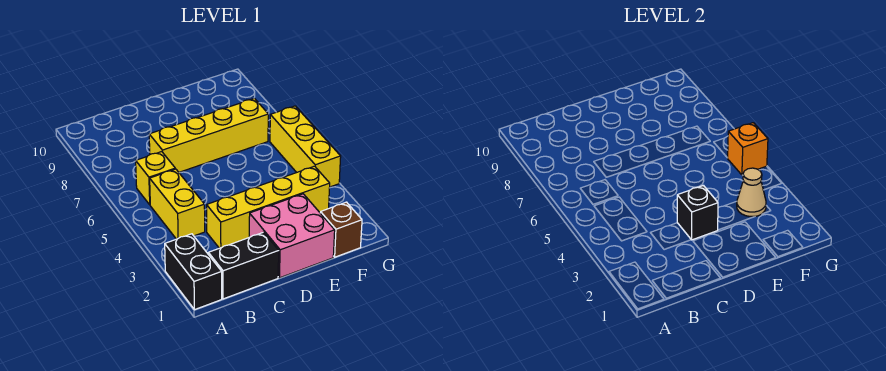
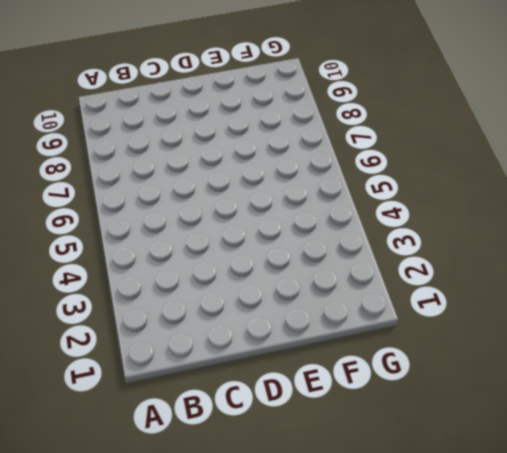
none -> black brick A1:A2 level 1
none -> black brick B1:C1 level 1
none -> yellow brick B4:B5 level 1

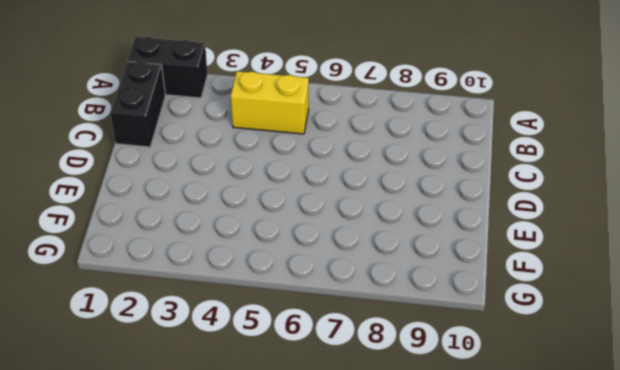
none -> yellow brick B6 level 1
none -> yellow brick C3:F3 level 1
none -> yellow brick C7:F7 level 1

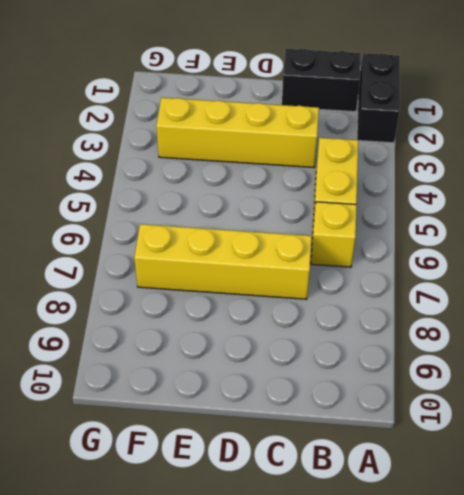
none -> pink brick D1:E2 level 1
none -> brown brick F1 level 1
none -> yellow brick G4:G6 level 1

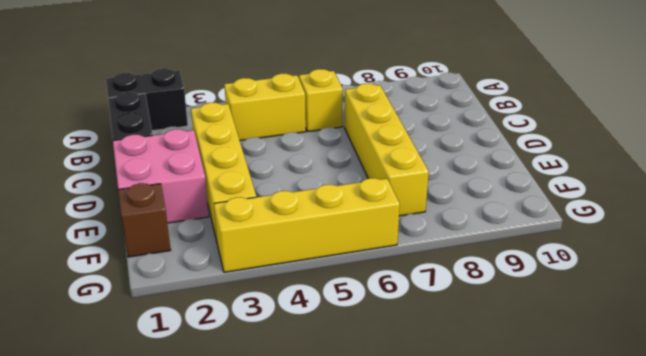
yellow brick G3:G6 level 1 -> yellow brick G4:G6 level 1
none -> black brick D3 level 2
none -> tan cone F3 level 2
none -> orange brick G5 level 2

